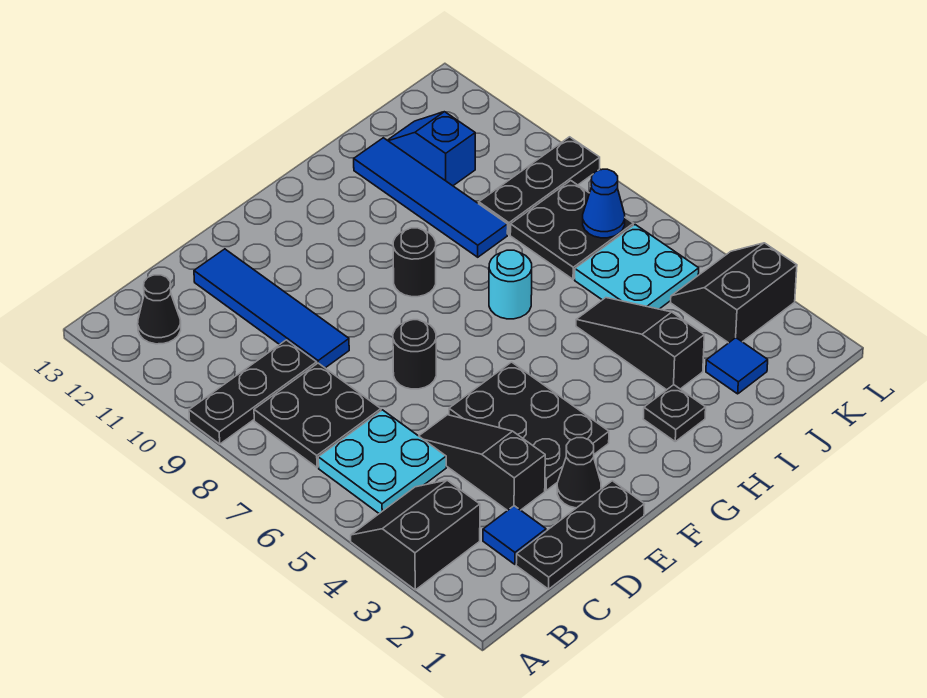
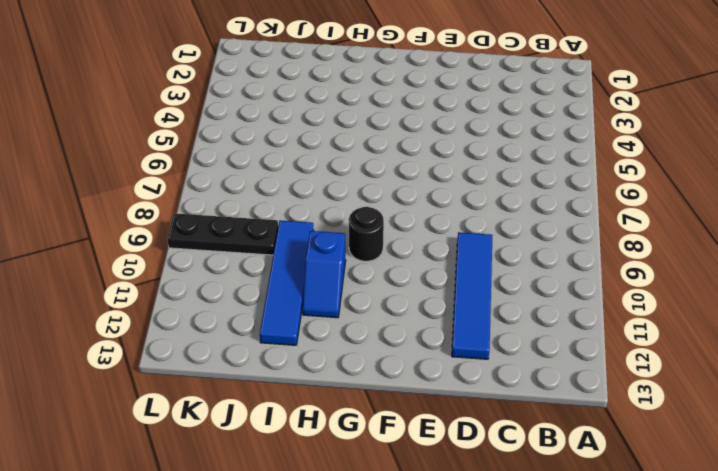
blue slope H10:H11 level 1 top 10 -> blue slope J11:J12 level 1 top 11
none -> black slope A3:B4 level 1 top 3
none -> black plate A9:C9 level 1
none -> cyan plate B5:C6 level 1

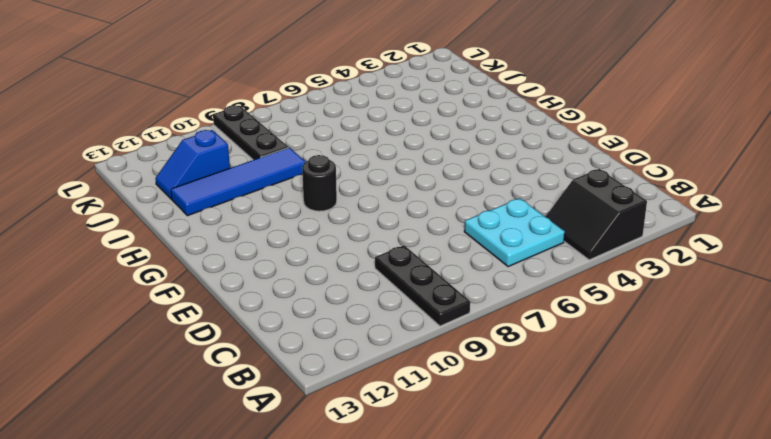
none -> black plate B7:C8 level 1
none -> black cone B12 level 1
none -> black plate C1:E1 level 1

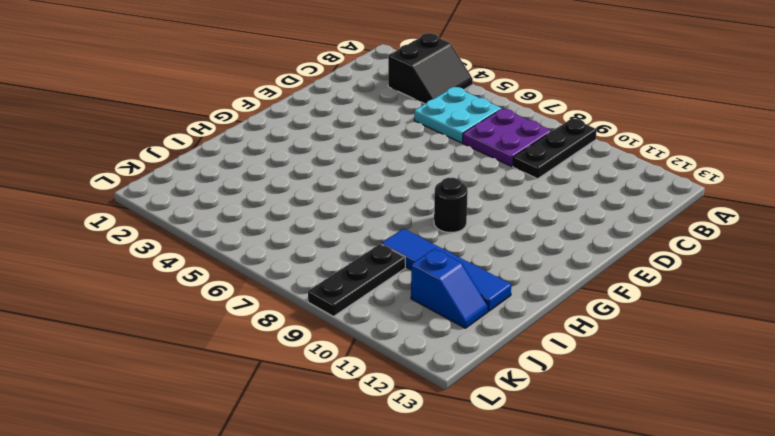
purple plate B7:C8 level 1 -> black plate B7:C8 level 1
none -> black cone B12 level 1
none -> black plate C1:E1 level 1
none -> blue tile C2 level 1

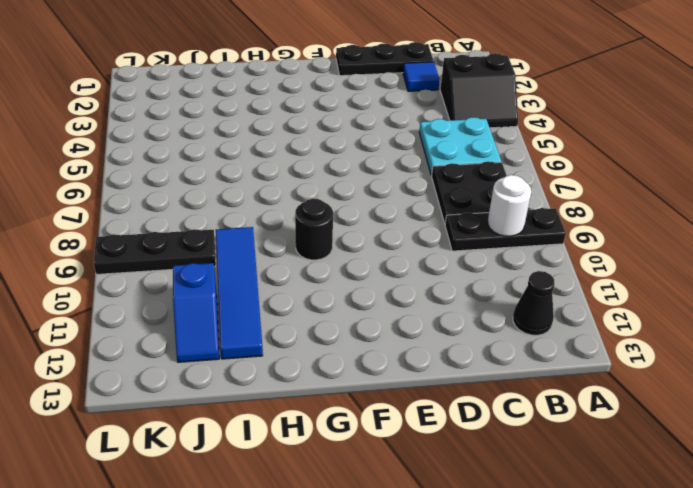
white round brick B9 level 2 -> none
none -> black slope D3:D5 level 1 top 3
none -> blue tile D9:D12 level 1
none -> black cone E2 level 1

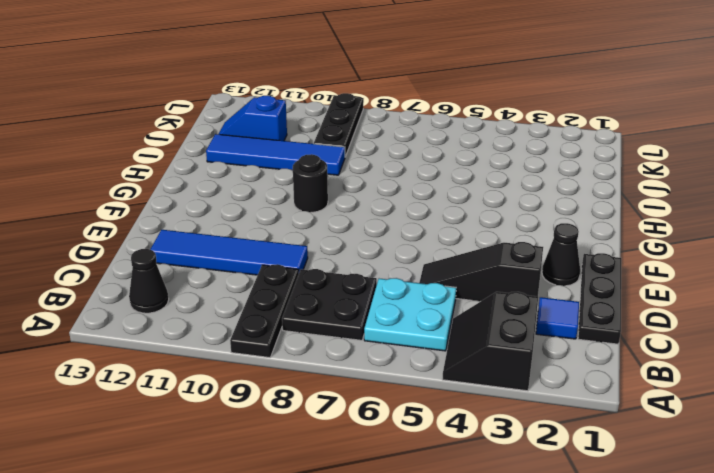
none -> black plate E3:F5 level 1
none -> black round brick E7 level 1
none -> black plate H2 level 1

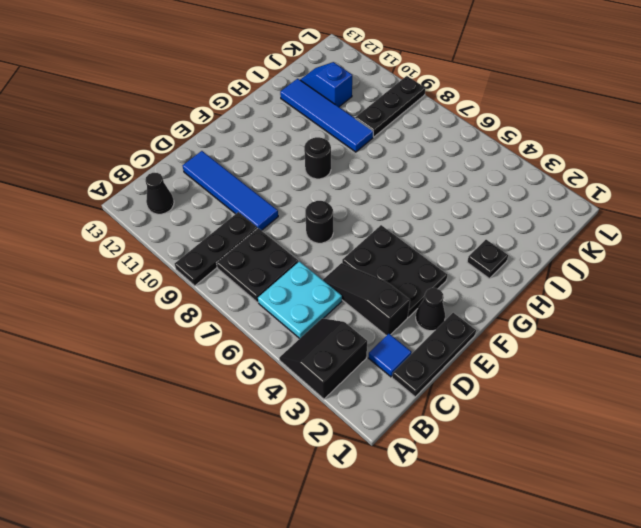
none -> cyan round brick H7 level 1
none -> black slope I3:I5 level 1 top 3
none -> blue tile J2 level 1

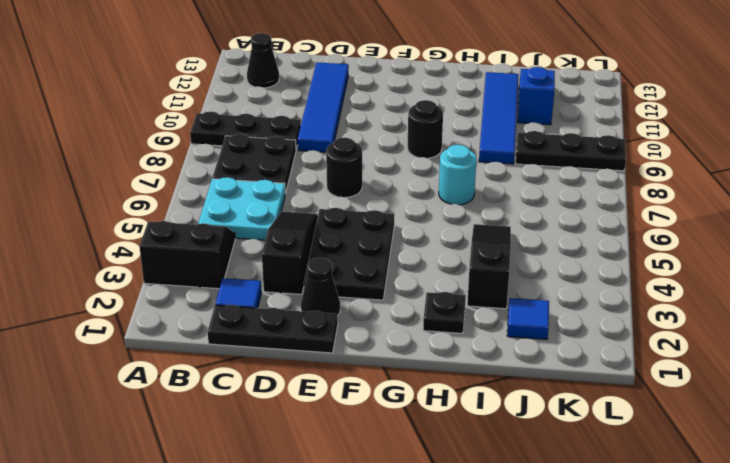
none -> cyan plate J5:K6 level 1
none -> black plate J7:K8 level 1
none -> black slope K3:L4 level 1 top 3

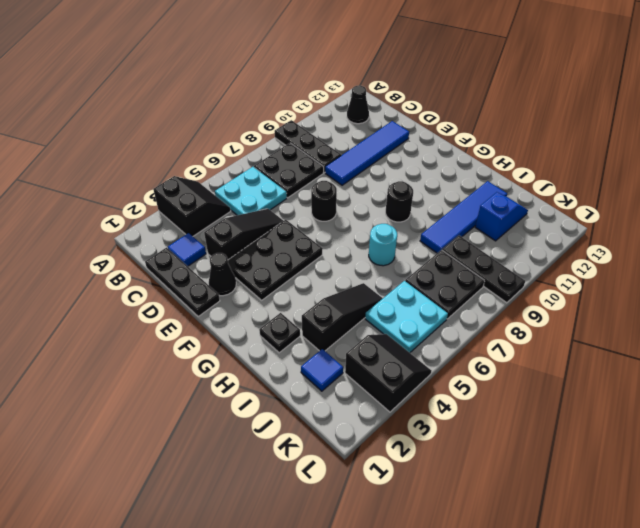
none -> blue cone K7 level 2

